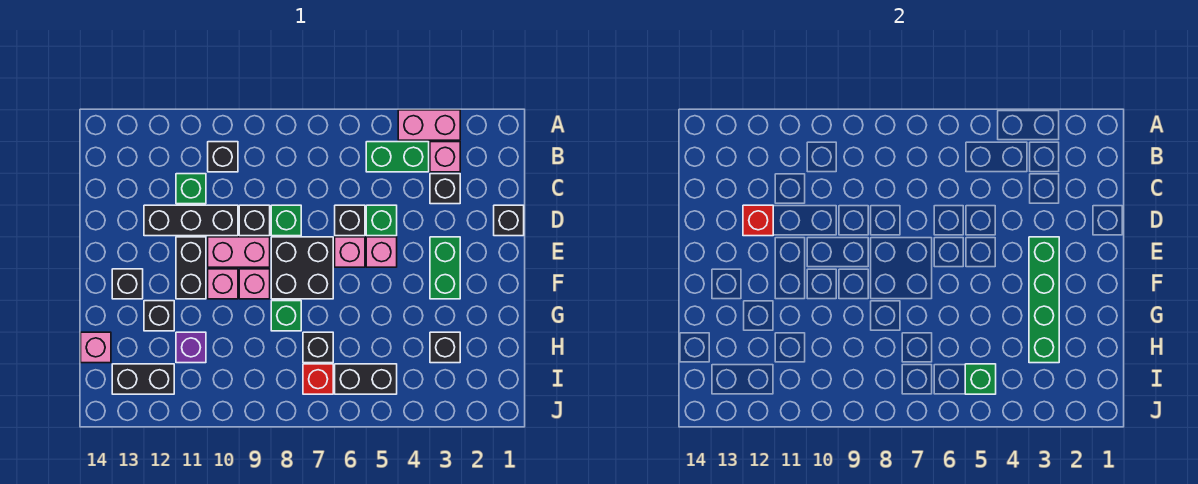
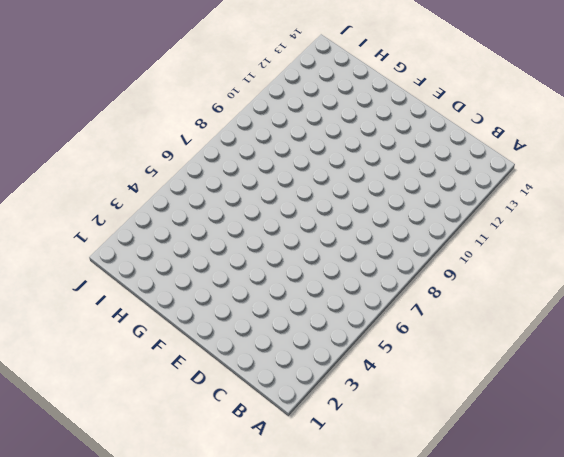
none -> pink brick A3:A4 level 1
none -> pink brick B3 level 1
none -> green brick B4:B5 level 1
none -> black brick B10 level 1

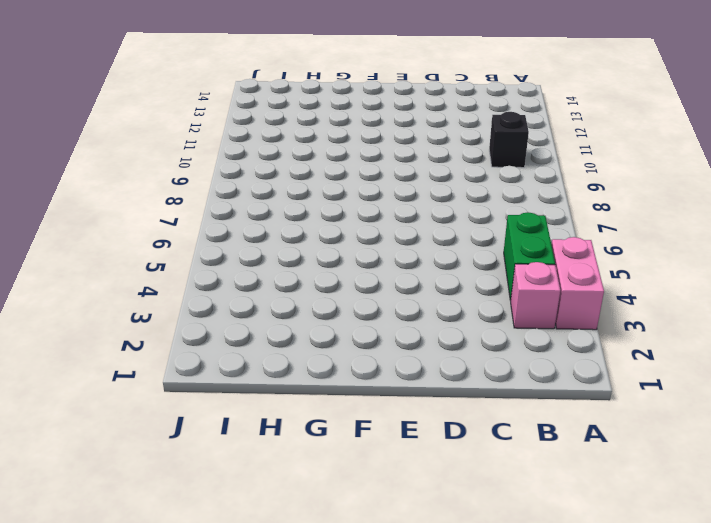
none -> black brick C3 level 1
none -> green brick C11 level 1
none -> black brick D1 level 1
none -> green brick D5 level 1

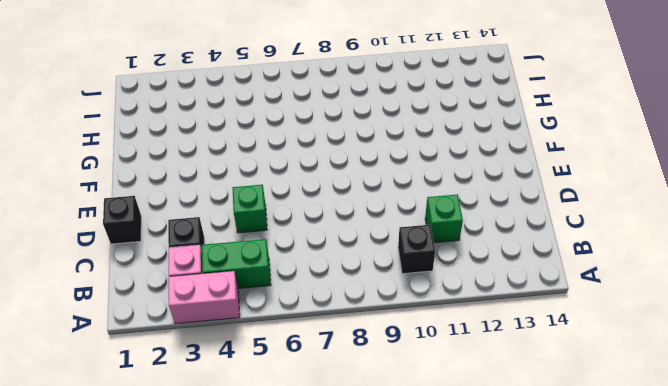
none -> black brick D6 level 1
none -> green brick D8 level 1
none -> black brick D9 level 1
none -> black brick D10:D12 level 1

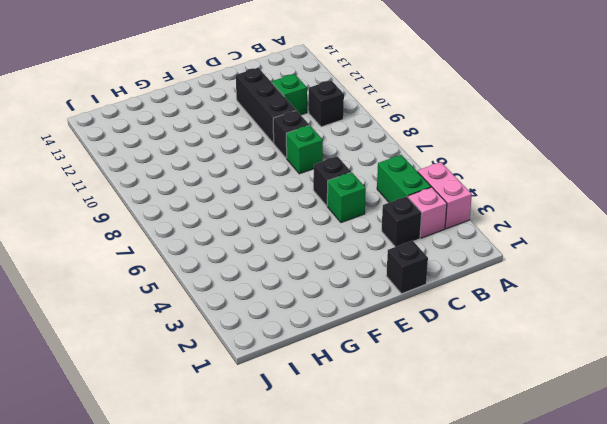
none -> green brick E3:F3 level 1
none -> pink brick E5 level 1
none -> pink brick E6 level 1
none -> black brick E7:F8 level 1

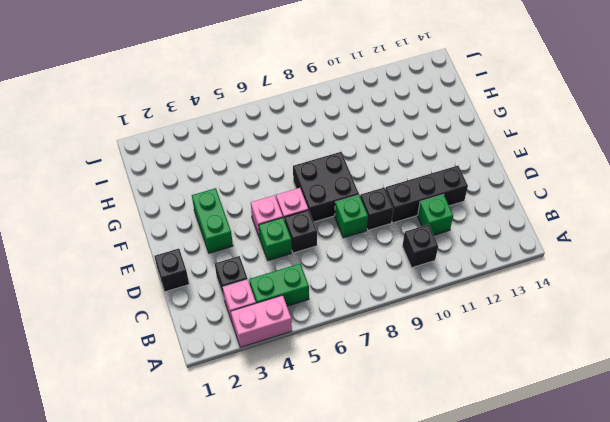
none -> pink brick E9:E10 level 1
none -> black brick E11:F11 level 1
none -> pink brick F9 level 1
none -> pink brick F10 level 1

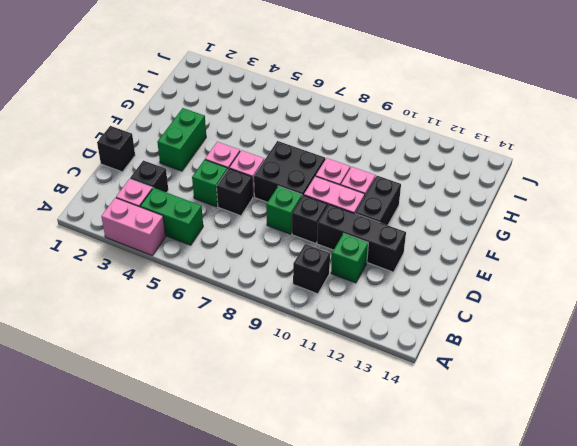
none -> black brick F13 level 1
none -> green brick G8 level 1
none -> black brick G12 level 1
none -> black brick H3 level 1

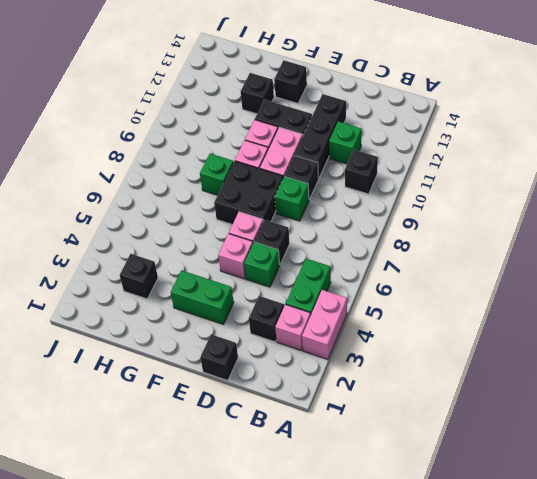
none -> black brick H7 level 1
none -> purple brick H11 level 1
none -> pink brick H14 level 1
none -> black brick I5:I6 level 1

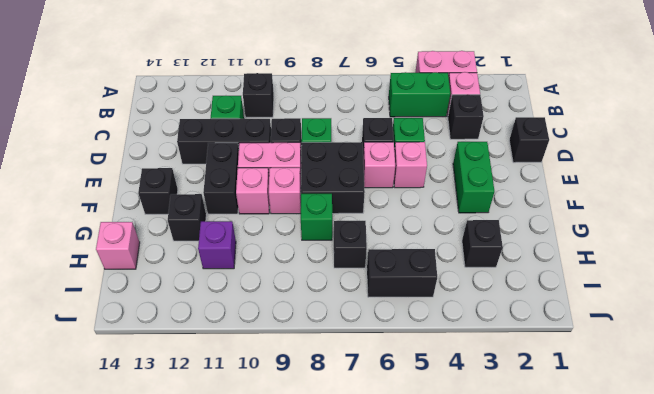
none -> red brick I7 level 1
none -> black brick I12:I13 level 1
none -> red brick D12 level 2
none -> green brick E3:H3 level 2

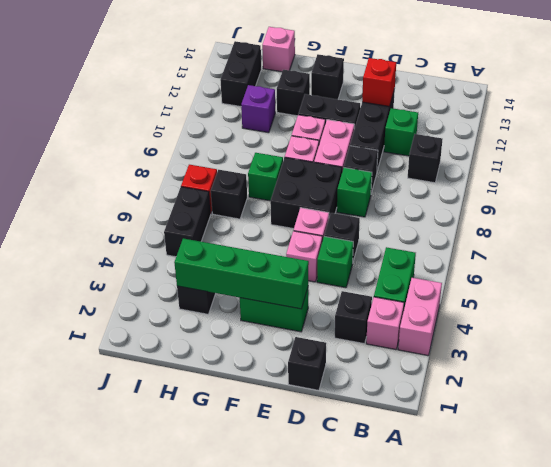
none -> green brick I5 level 2

